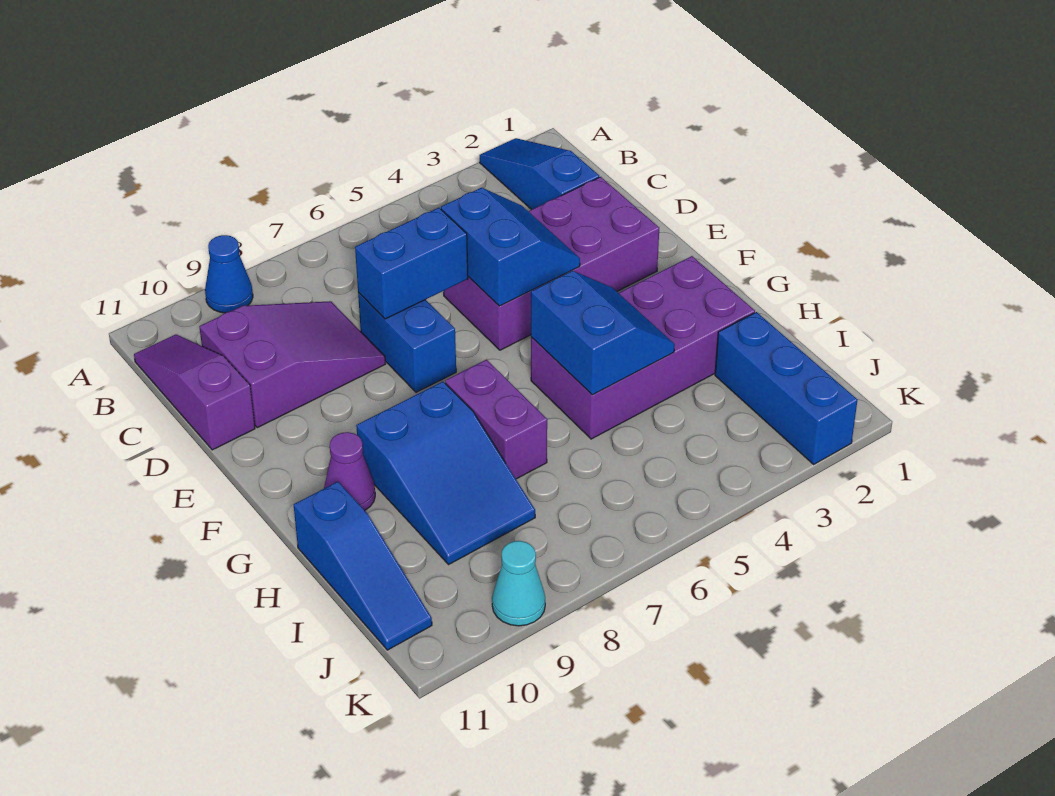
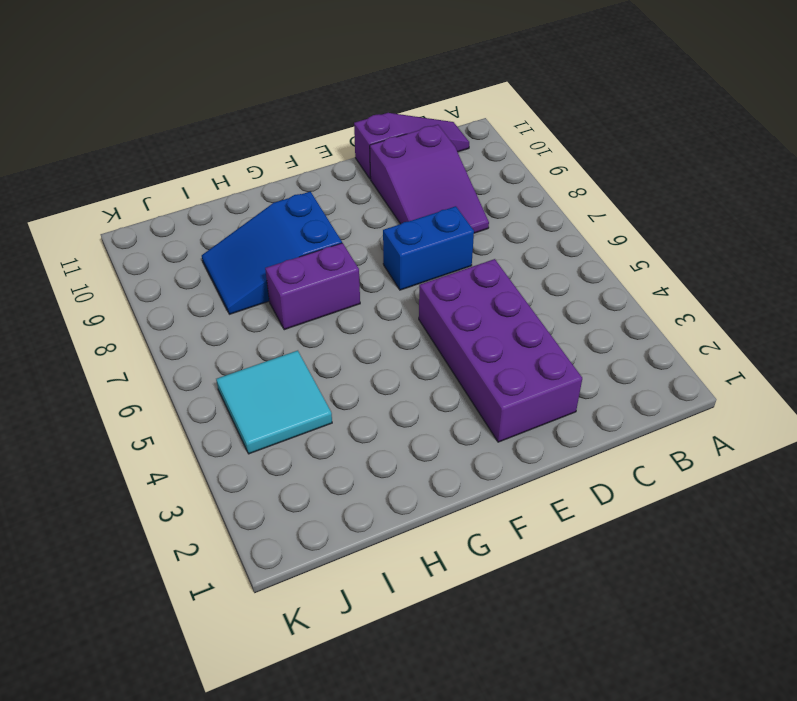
cyan tile I4:J5 level 1 -> none
none -> blue slope A2:C2 level 1 top C
none -> blue cone A9 level 1
none -> purple brick G2:H5 level 1

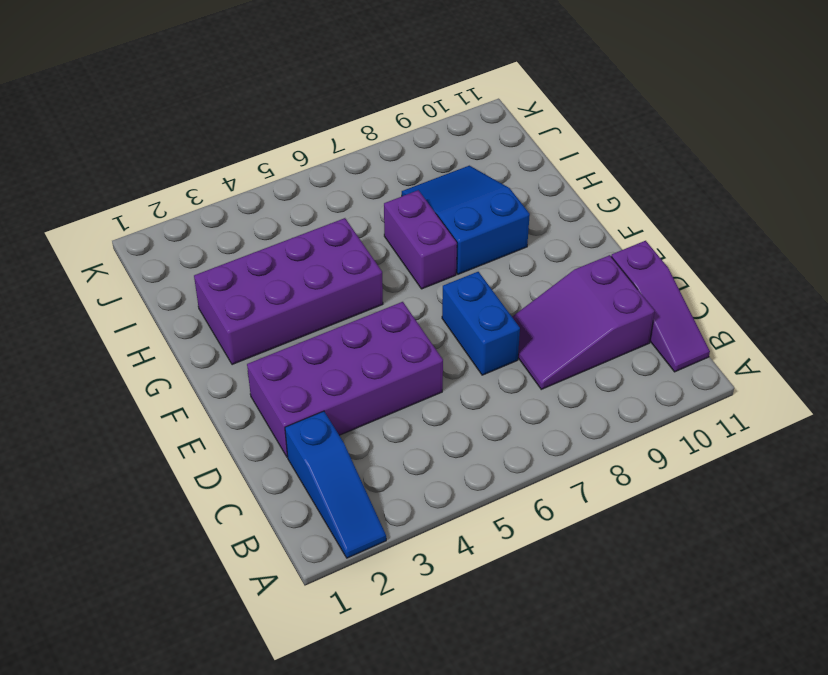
none -> blue cone A9 level 1
none -> purple cone G10 level 1
none -> blue slope H11:J11 level 1 top H

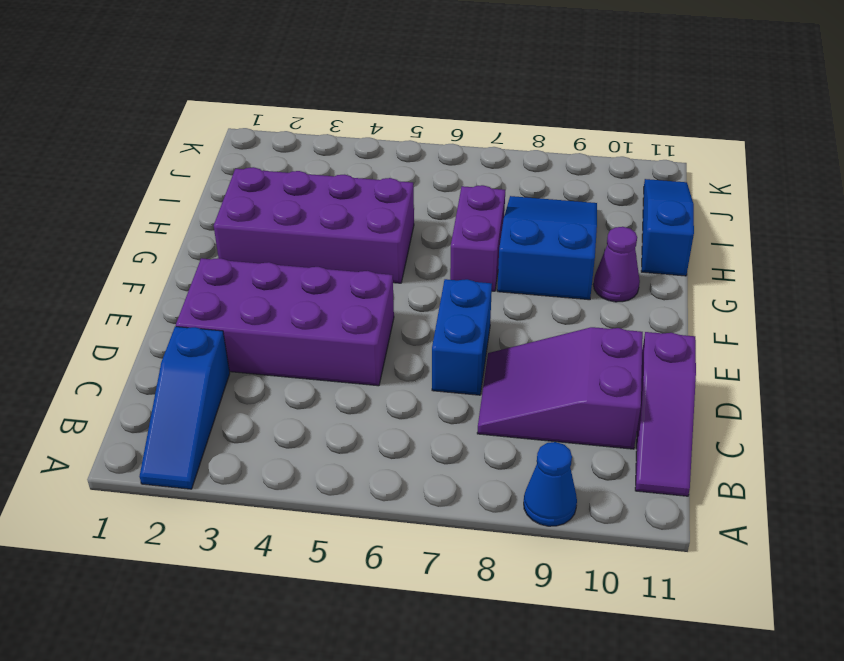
none -> blue brick I2:K2 level 1
none -> cyan cone K9 level 1
none -> blue slope D4:E5 level 2 top 5

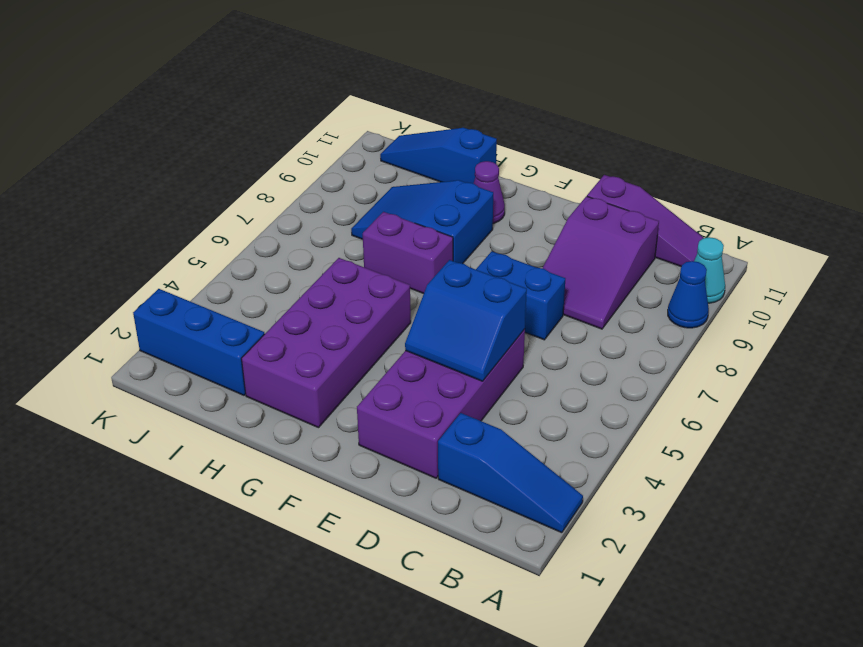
cyan cone A10 level 1 -> cyan cone K9 level 1
none -> blue brick D6:D7 level 2
none -> blue slope G4:H5 level 2 top 5

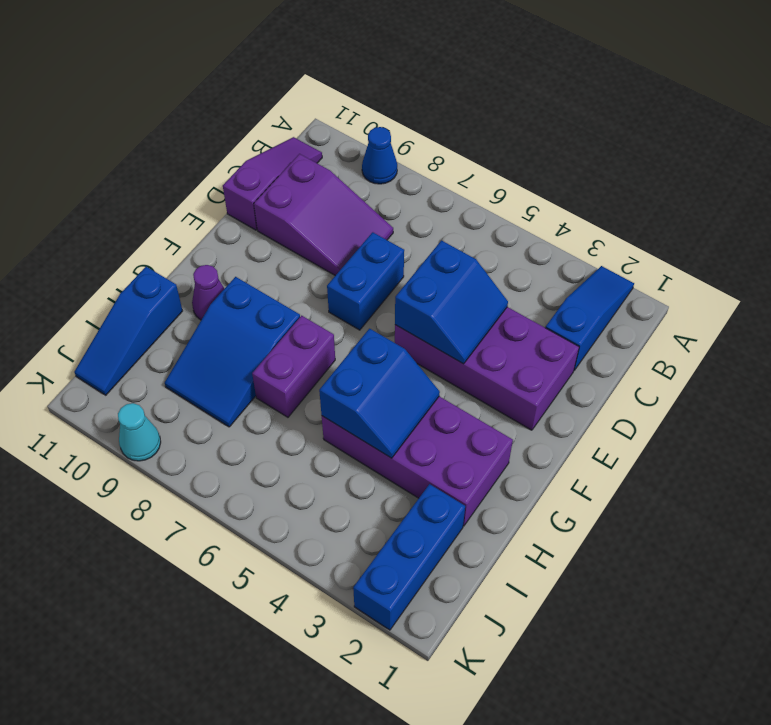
none -> blue brick D6:D7 level 2

